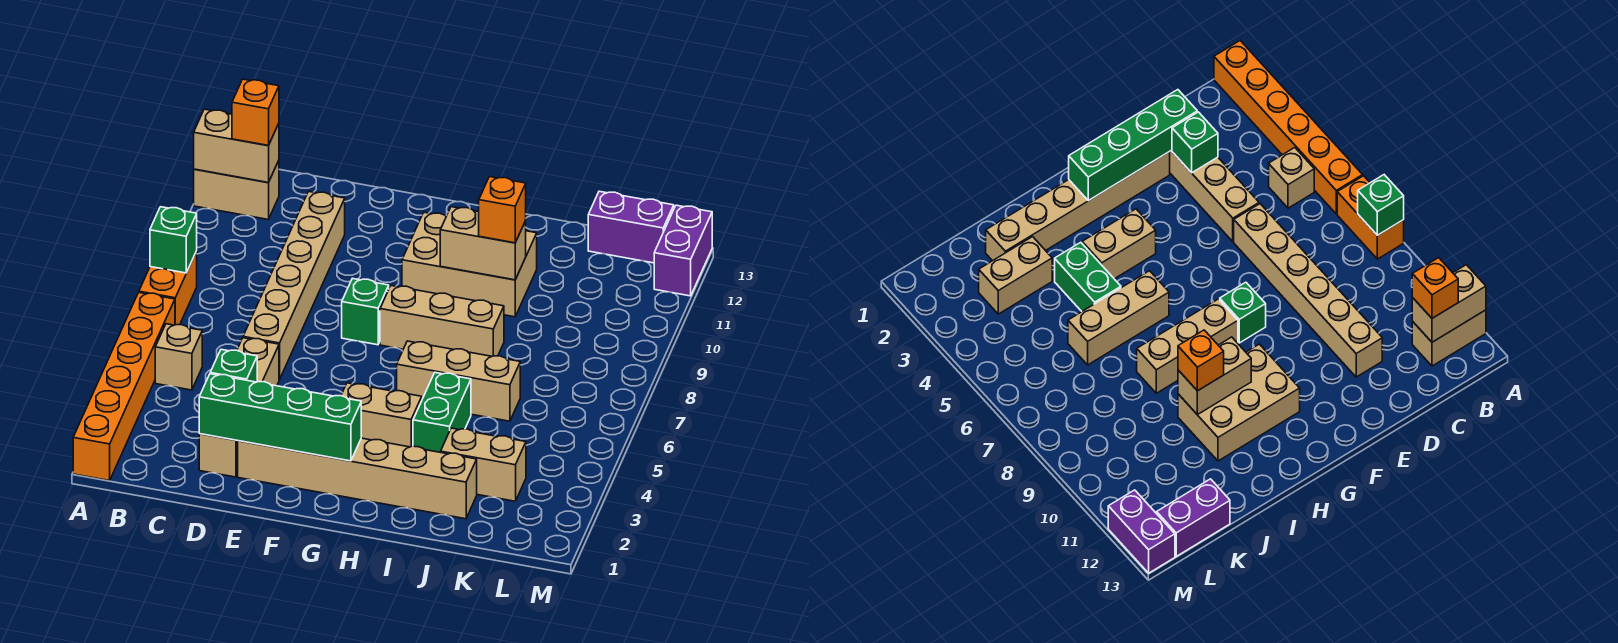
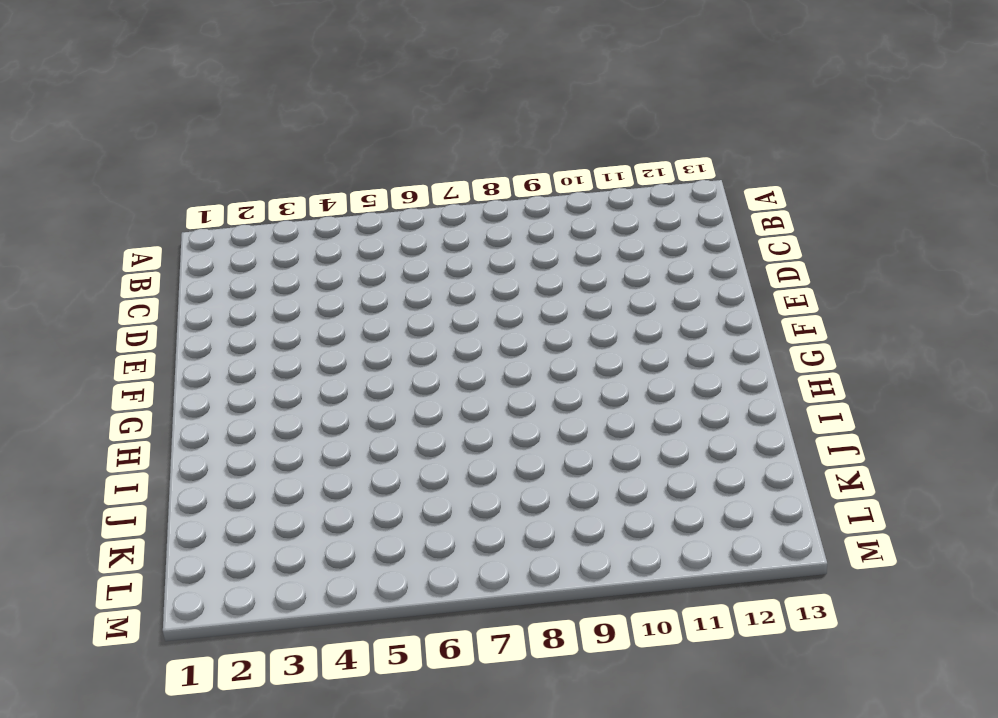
none -> orange brick A1:A6 level 1
none -> orange brick A7:A8 level 1
none -> tan brick A12:B12 level 1

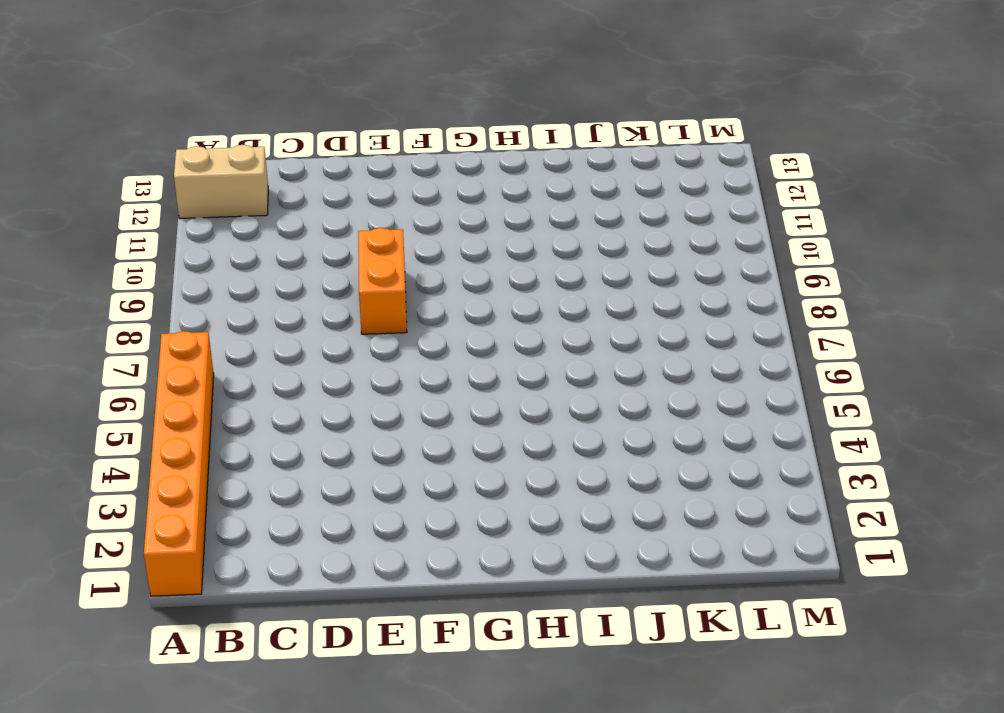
orange brick E8:E9 level 1 -> orange brick A7:A8 level 1
none -> tan brick B5 level 1
none -> tan brick D2:D5 level 1
none -> tan brick D6:D11 level 1

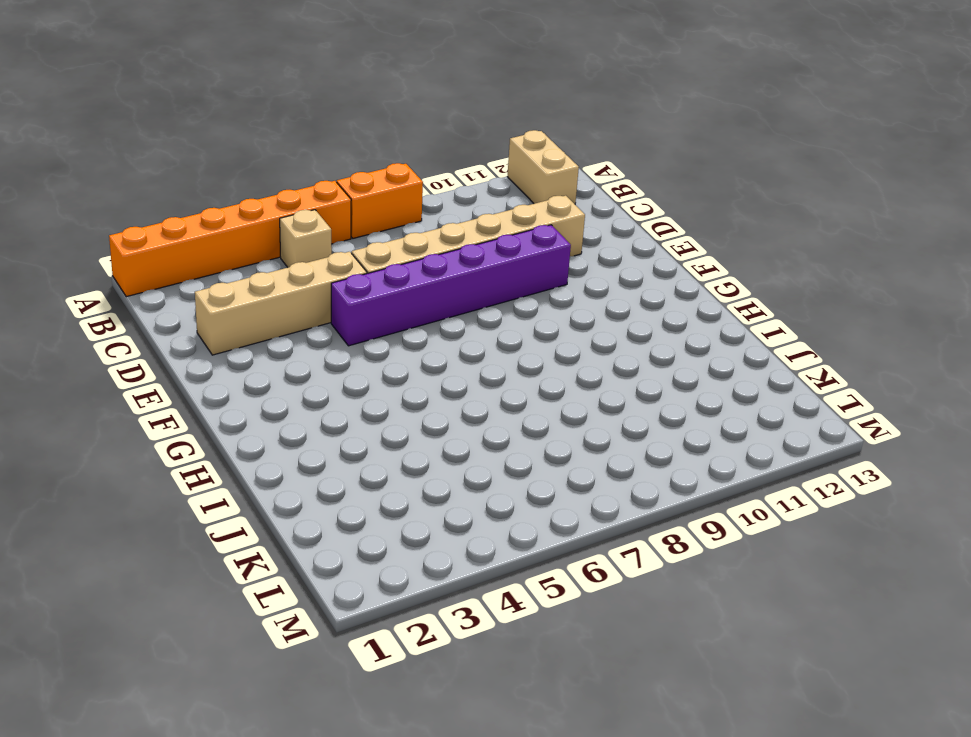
purple brick E5:E10 level 1 -> none
none -> tan brick E2:J2 level 1
none -> green brick F8 level 1
none -> tan brick G4:H4 level 1

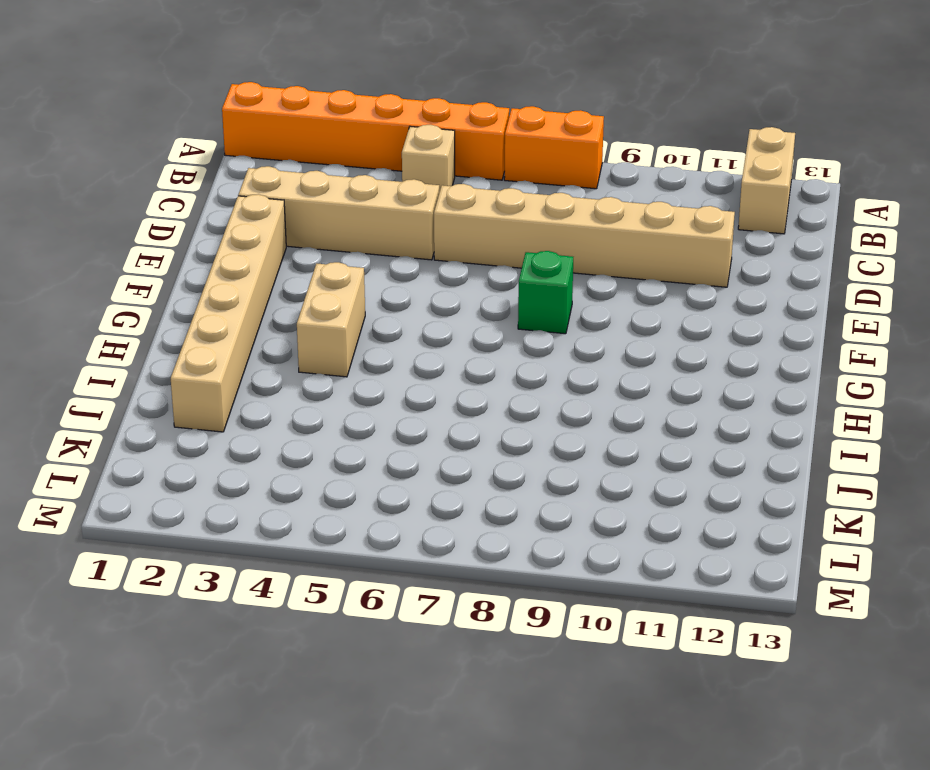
none -> tan brick G8:I8 level 1
none -> tan brick G10:I11 level 1
none -> tan brick H6:J6 level 1

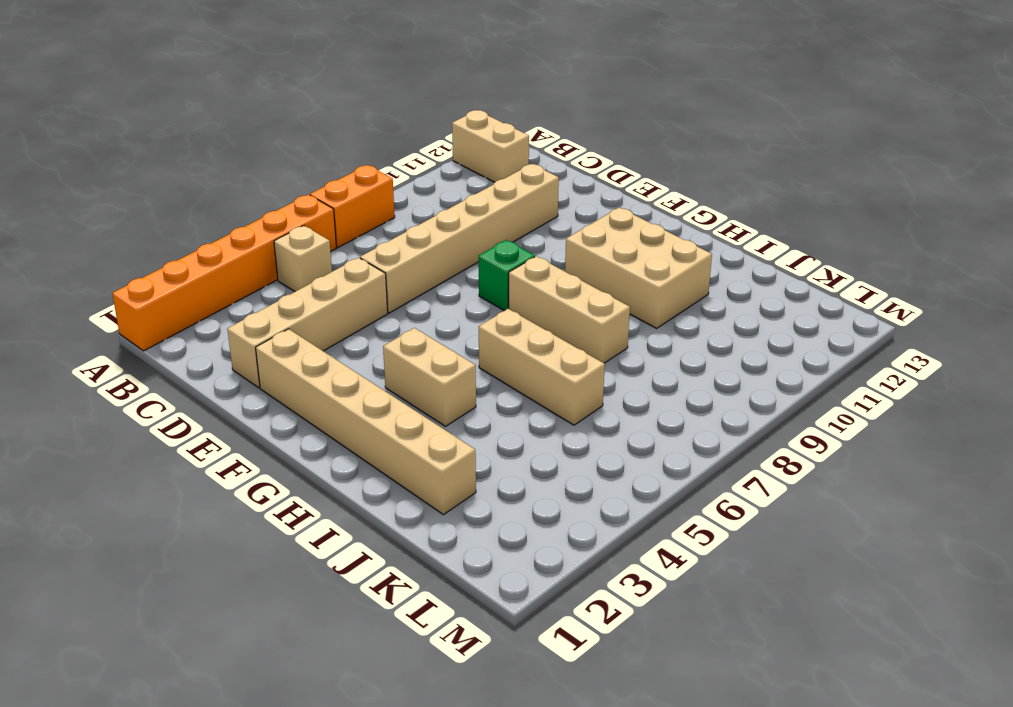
none -> green brick I4:I5 level 1
none -> tan brick J3:K3 level 1
none -> purple brick K13:L13 level 1

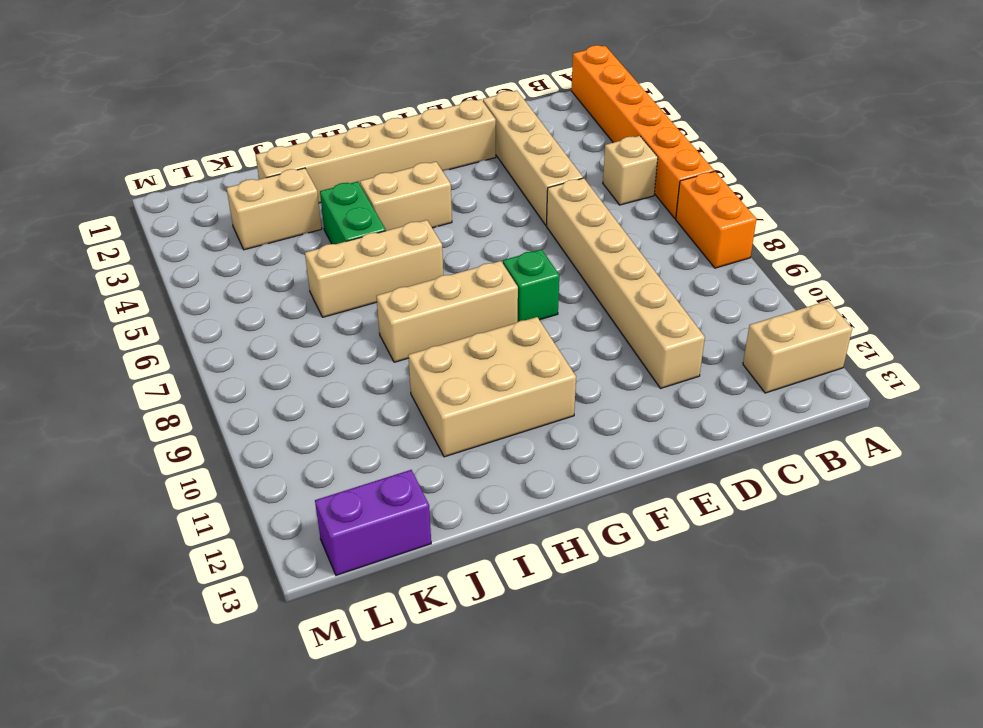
none -> purple brick M12:M13 level 1
none -> green brick A8 level 2
none -> tan brick A12:B12 level 2

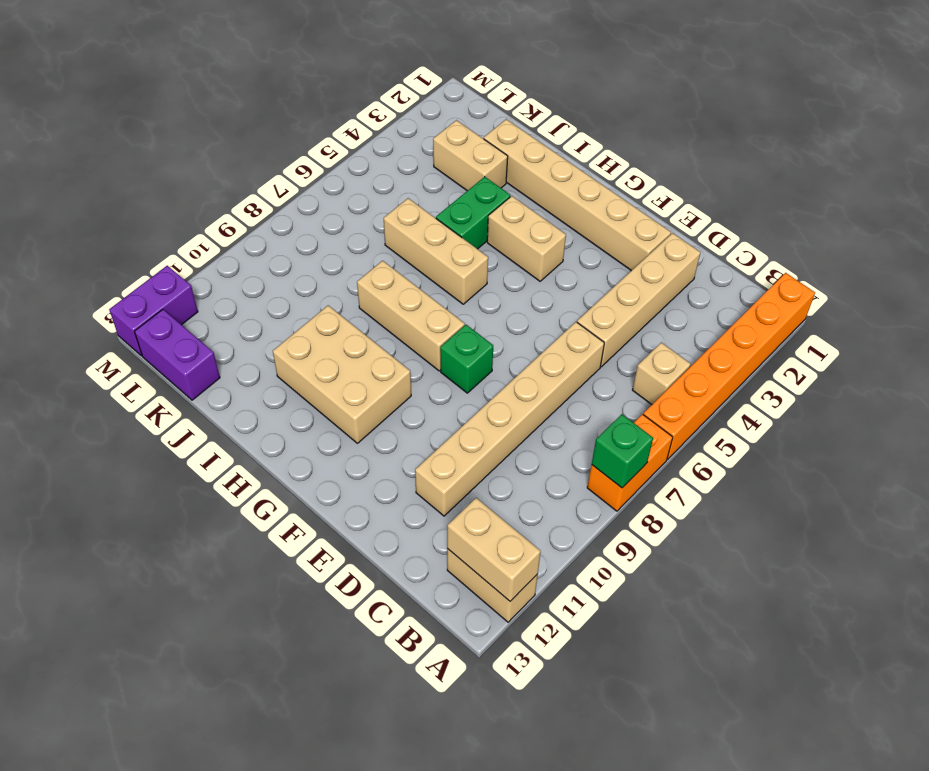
none -> green brick D2:G2 level 2
none -> green brick D3 level 2
none -> tan brick H10:I10 level 2

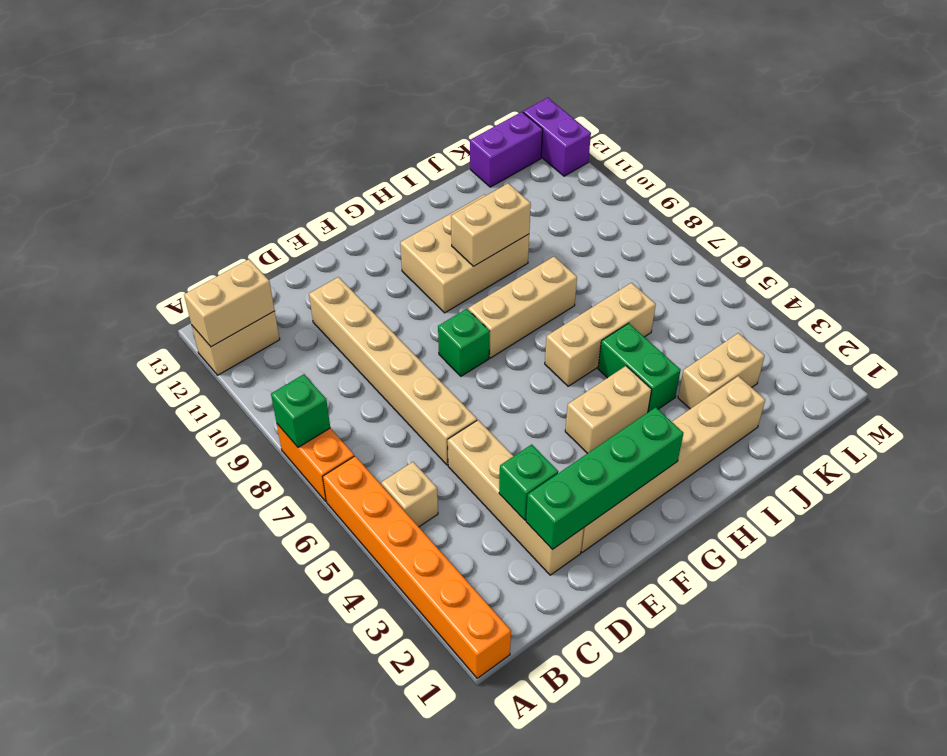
none -> orange brick B12 level 3
none -> orange brick I10 level 3

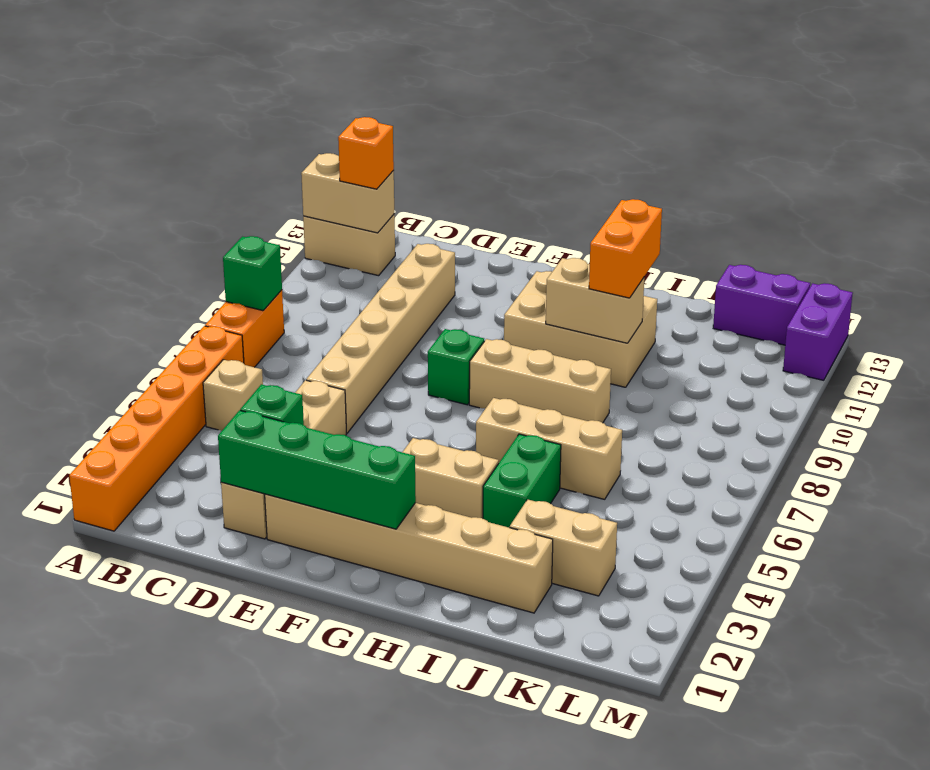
orange brick I10:I11 level 3 -> orange brick I10 level 3

